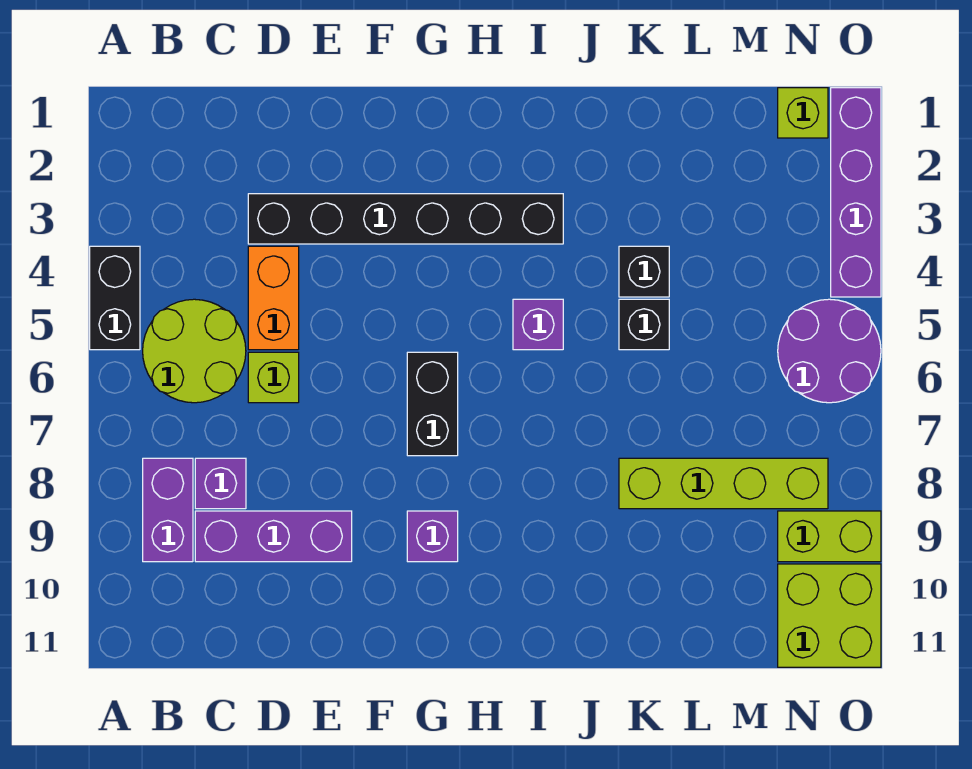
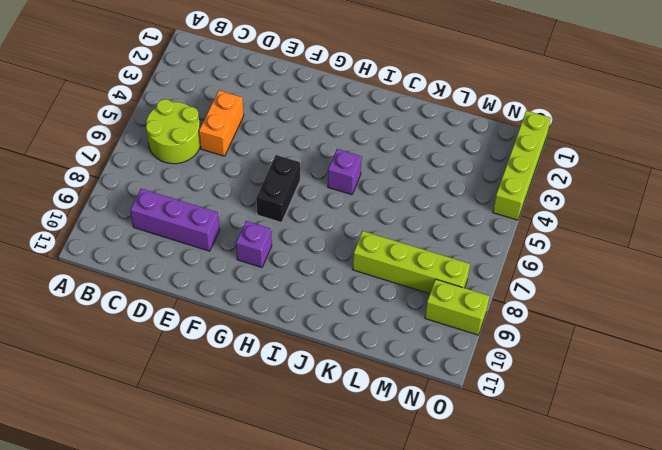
lime brick O1:O4 level 1 -> purple brick O1:O4 level 1
none -> black brick A4:A5 level 1
none -> purple brick B8:B9 level 1
none -> purple brick C8 level 1

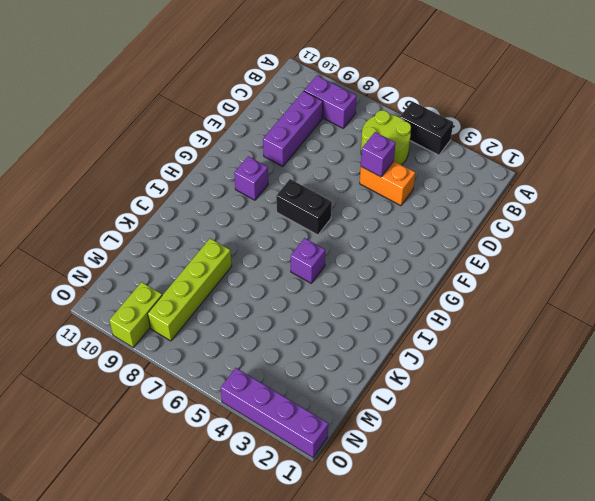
purple brick D5 level 2 -> purple brick C8 level 1
none -> black brick D3:I3 level 1
none -> lime brick D6 level 1
none -> black brick K4 level 1

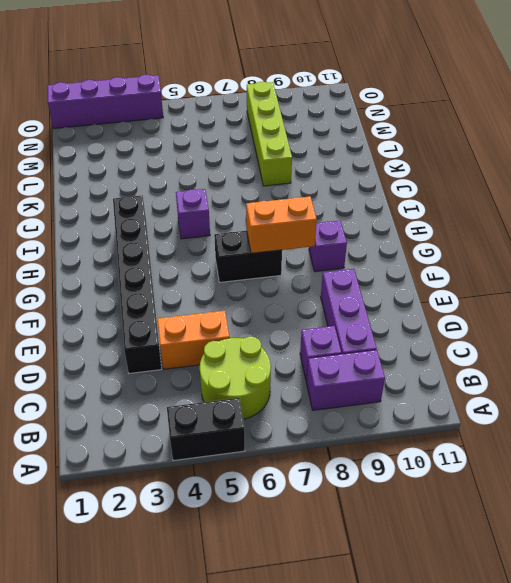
orange brick G7:G8 level 2 -> none
none -> lime brick D6 level 1
none -> black brick K4 level 1
none -> black brick K5 level 1

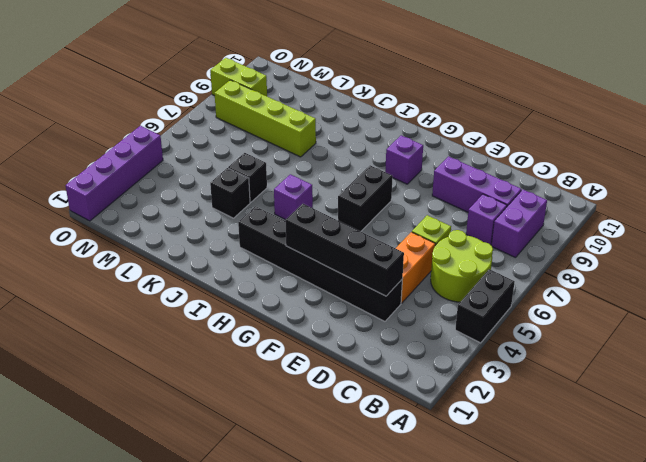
black brick D3:G3 level 2 -> none
none -> lime brick N1 level 1
none -> purple round brick N5:O6 level 1
none -> lime brick N10:O11 level 1

